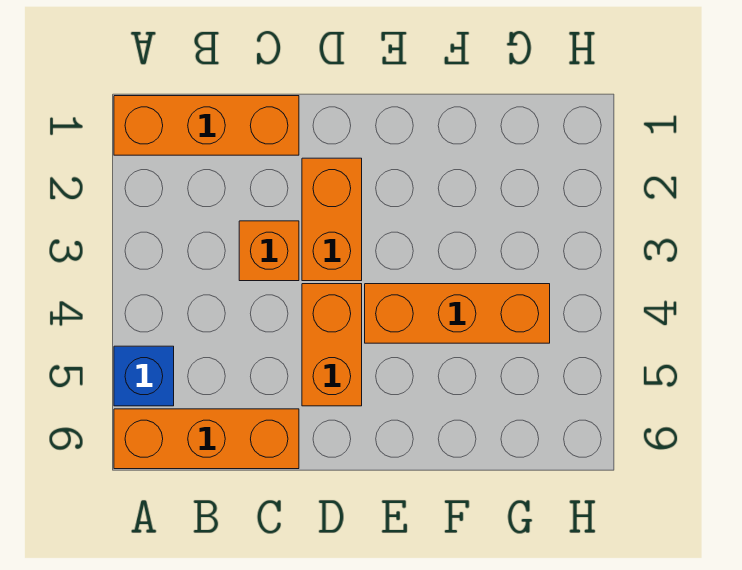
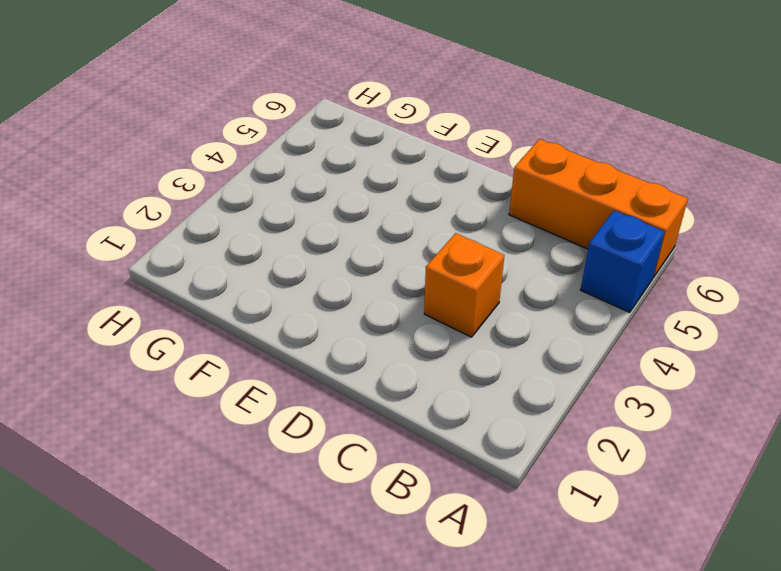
none -> orange brick A1:C1 level 1
none -> orange brick D2:D3 level 1

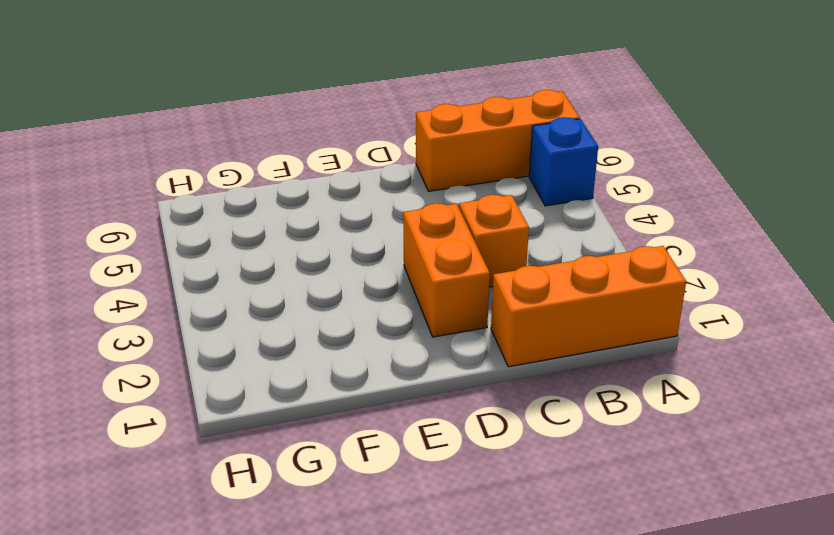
none -> orange brick D4:D5 level 1
none -> orange brick E4:G4 level 1

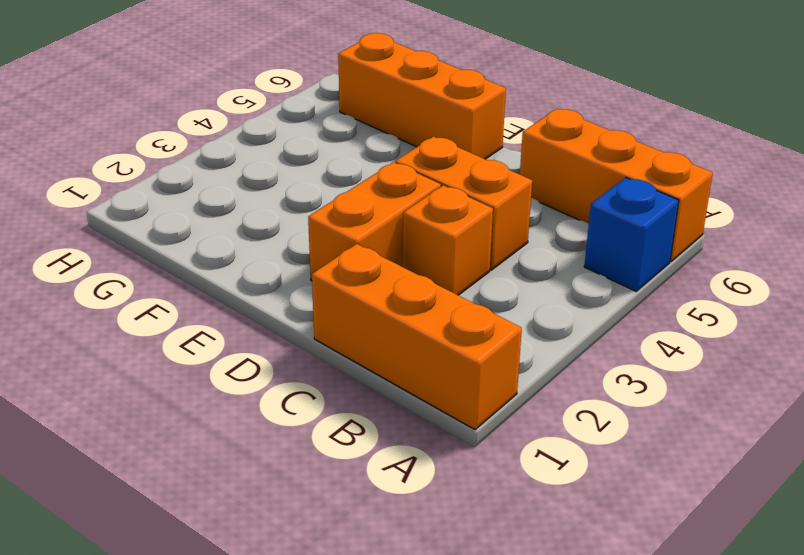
orange brick C4:D4 level 1 -> orange brick D4:D5 level 1
orange brick E6:G6 level 1 -> orange brick E4:G4 level 1

